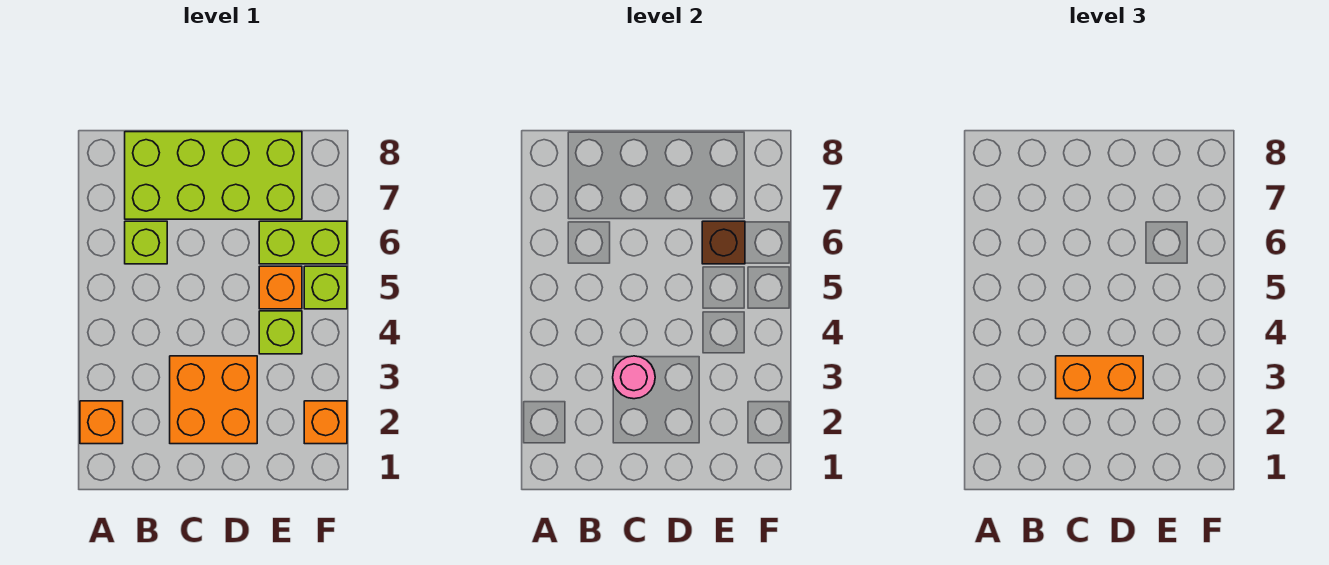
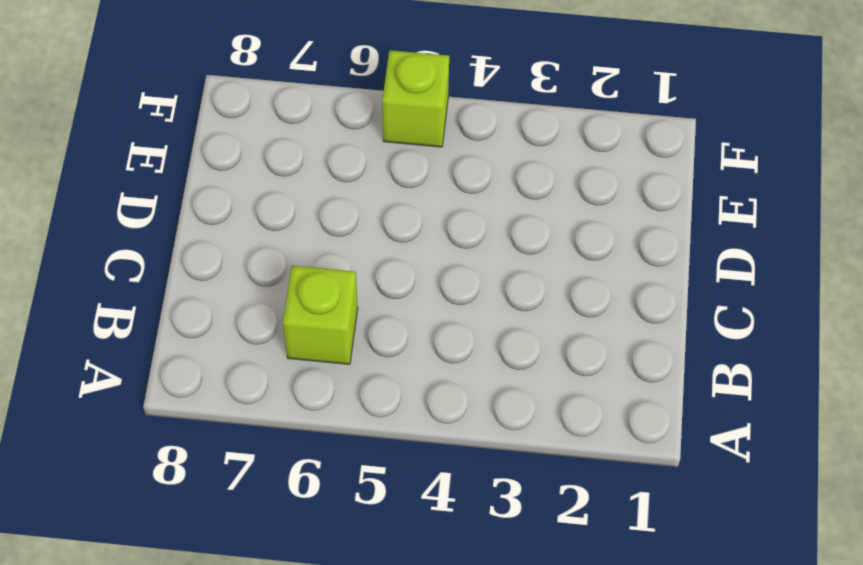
none -> orange brick A2 level 1
none -> lime brick B7:E8 level 1
none -> orange brick C2:D3 level 1

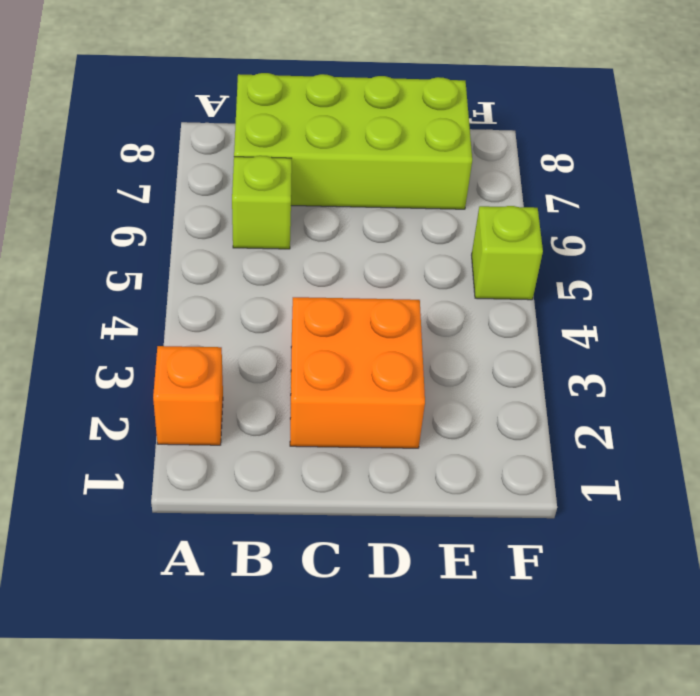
none -> lime brick E4 level 1
none -> orange brick E5 level 1
none -> lime brick E6:F6 level 1

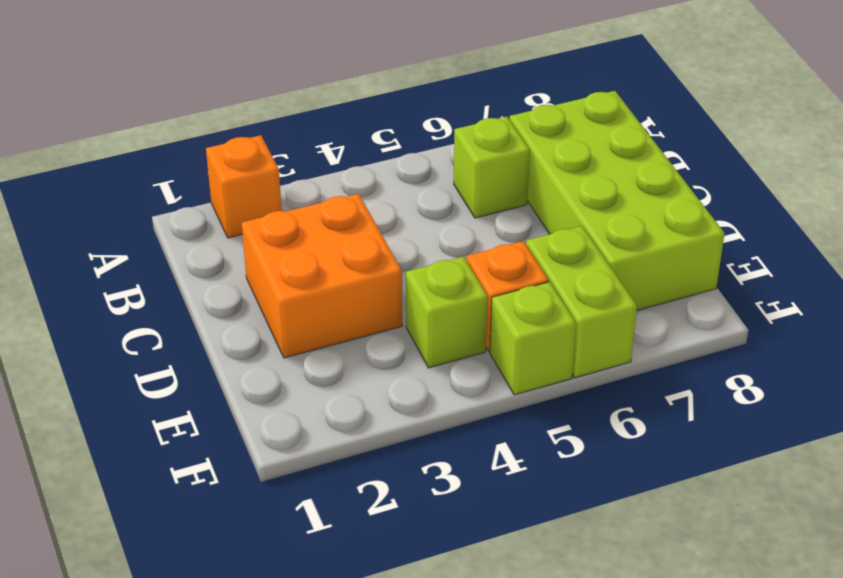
none -> orange brick F2 level 1
none -> pink round brick C3 level 2
none -> brown brick E6 level 2

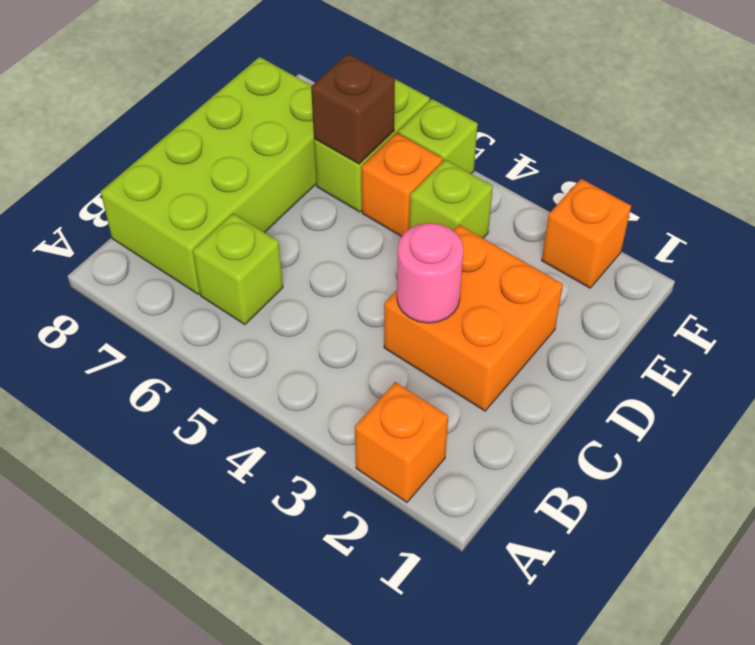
none -> orange brick C3:D3 level 3

